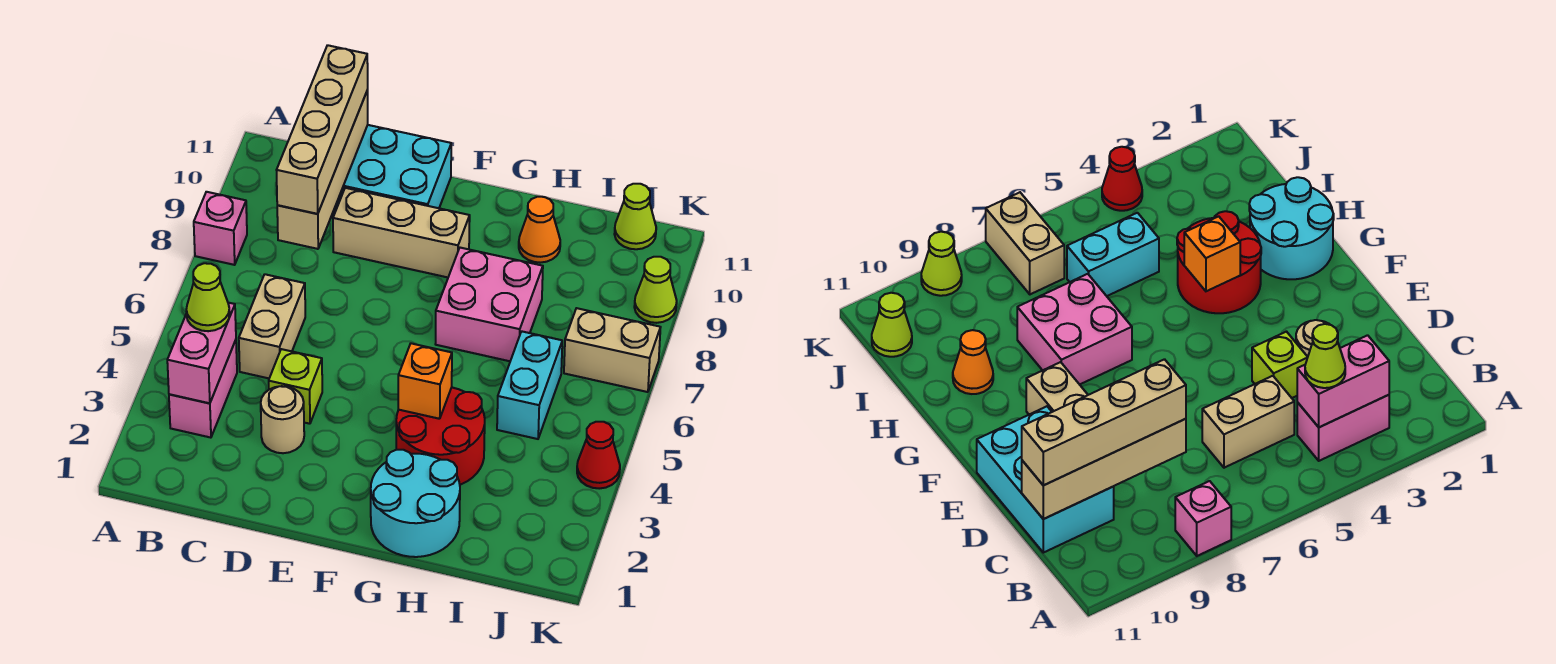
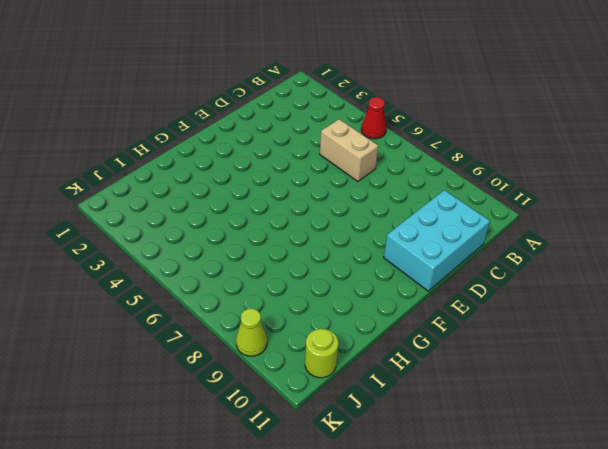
red cone A5 level 1 -> red cone K4 level 1
lime round brick J11 level 1 -> lime cone J11 level 1
none -> pink brick A8 level 1
none -> pink brick B3:B4 level 1
none -> tan round brick D3 level 1

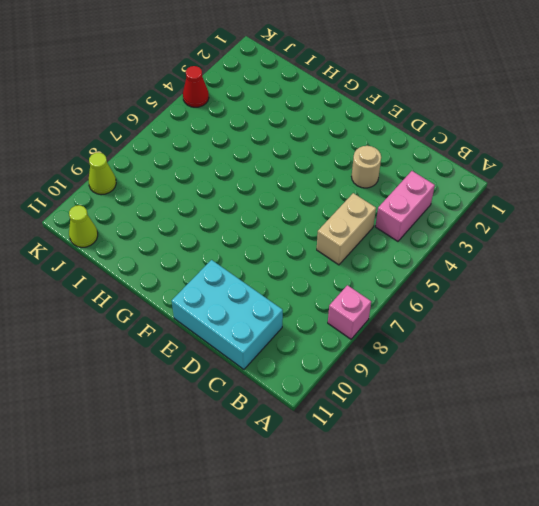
none -> lime brick D4 level 1
none -> tan brick D9:F9 level 1
none -> cyan round brick G1:H2 level 1

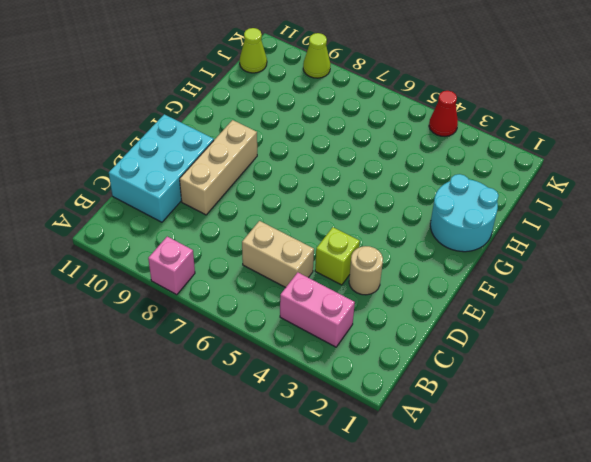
none -> red round brick G3:H4 level 1
none -> pink brick G7:H8 level 1
none -> orange cone H10 level 1

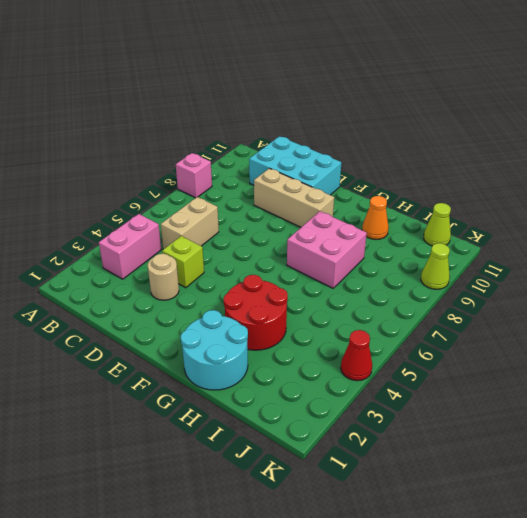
none -> cyan brick I5:I6 level 1
none -> tan brick J7:K7 level 1
none -> pink brick B3:B4 level 2

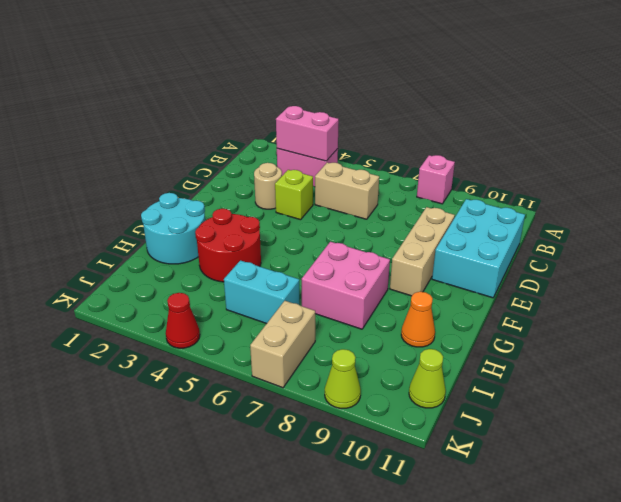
none -> tan brick C8:C11 level 2
none -> orange brick G4 level 2
none -> lime cone B4 level 3

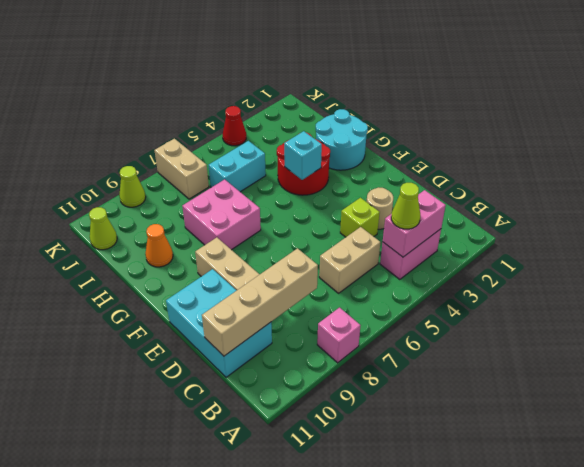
cyan brick G4 level 2 -> orange brick G4 level 2
none -> tan brick C8:C11 level 3

